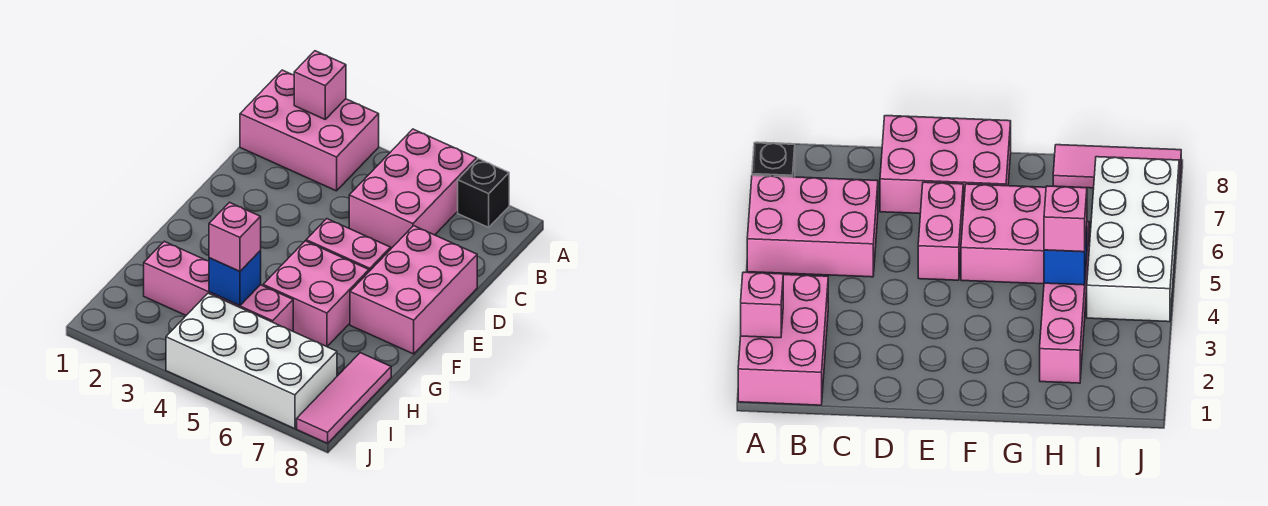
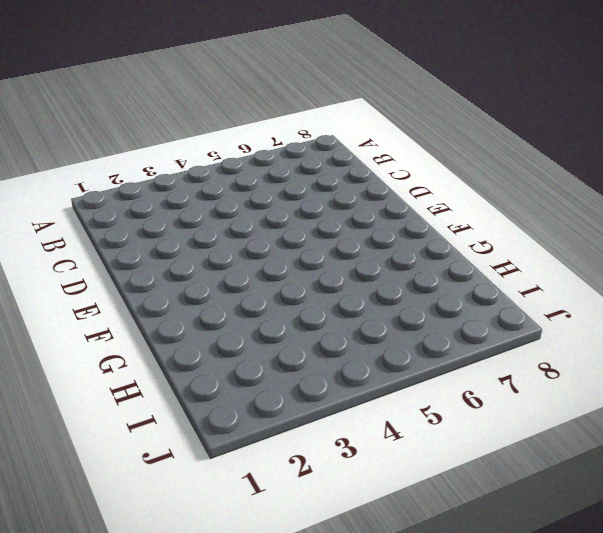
none -> pink brick A1:B3 level 1
none -> pink brick A5:C6 level 1
none -> black brick A7 level 1

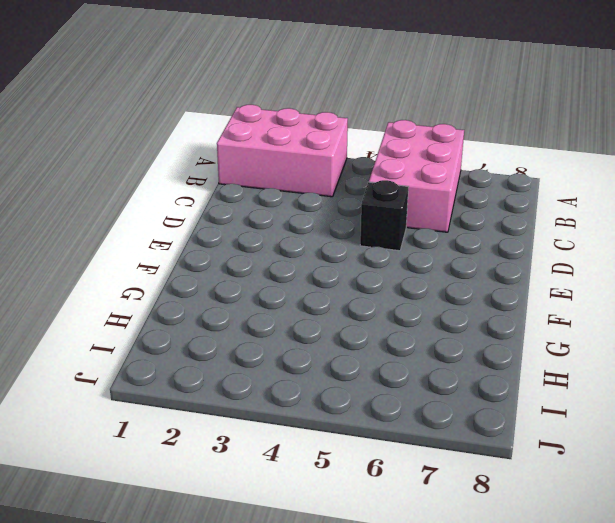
black brick D5 level 1 -> black brick A7 level 1
none -> pink brick D7:F8 level 1
none -> pink brick E5:E6 level 1
none -> pink brick F5:G6 level 1

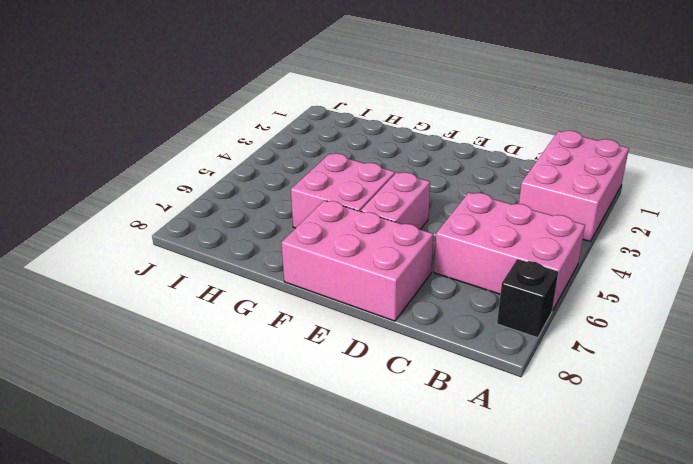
none -> pink brick H2:H5 level 1
none -> pink tile H8:J8 level 1
none -> white brick I4:J7 level 1

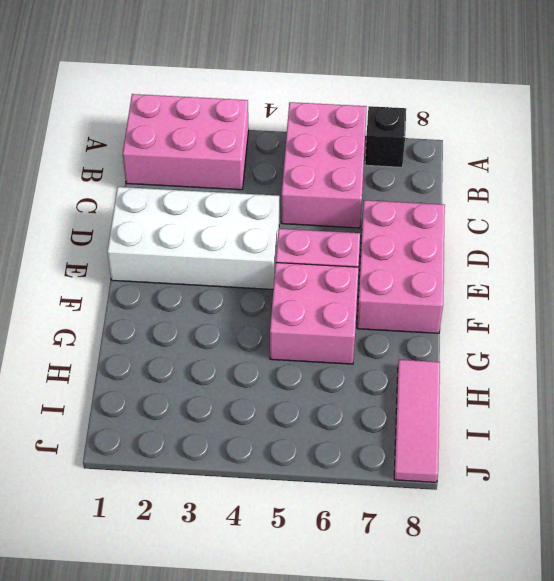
white brick D1:E4 level 1 -> white brick I4:J7 level 1
none -> pink brick H2:H5 level 1
none -> pink brick A2 level 2
none -> blue brick H4 level 2

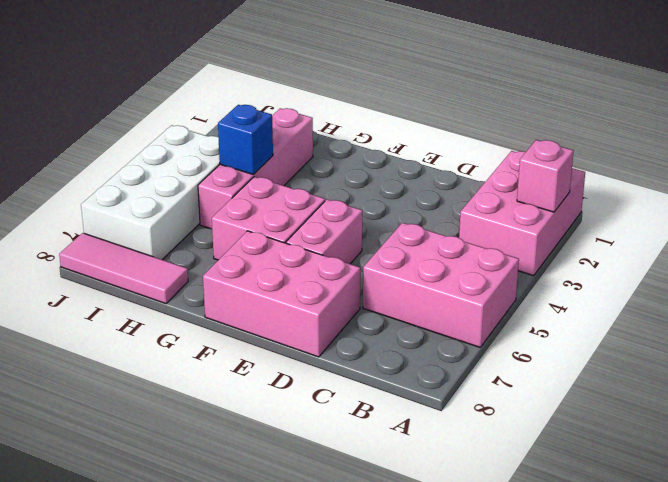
none -> black brick A7 level 1
none -> pink brick H4 level 3

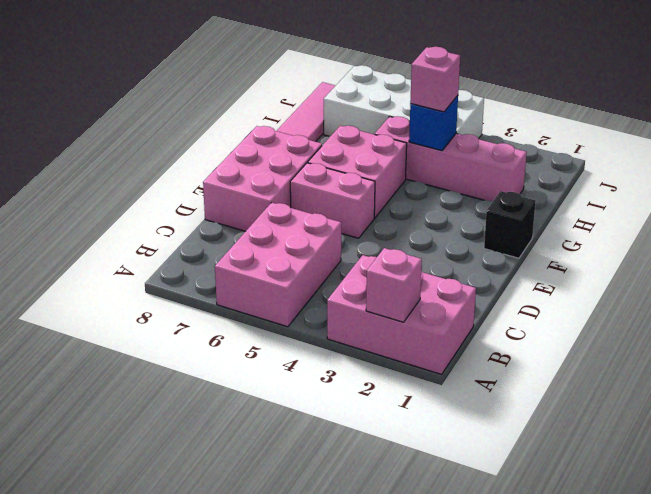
black brick F1 level 1 -> black brick A7 level 1

